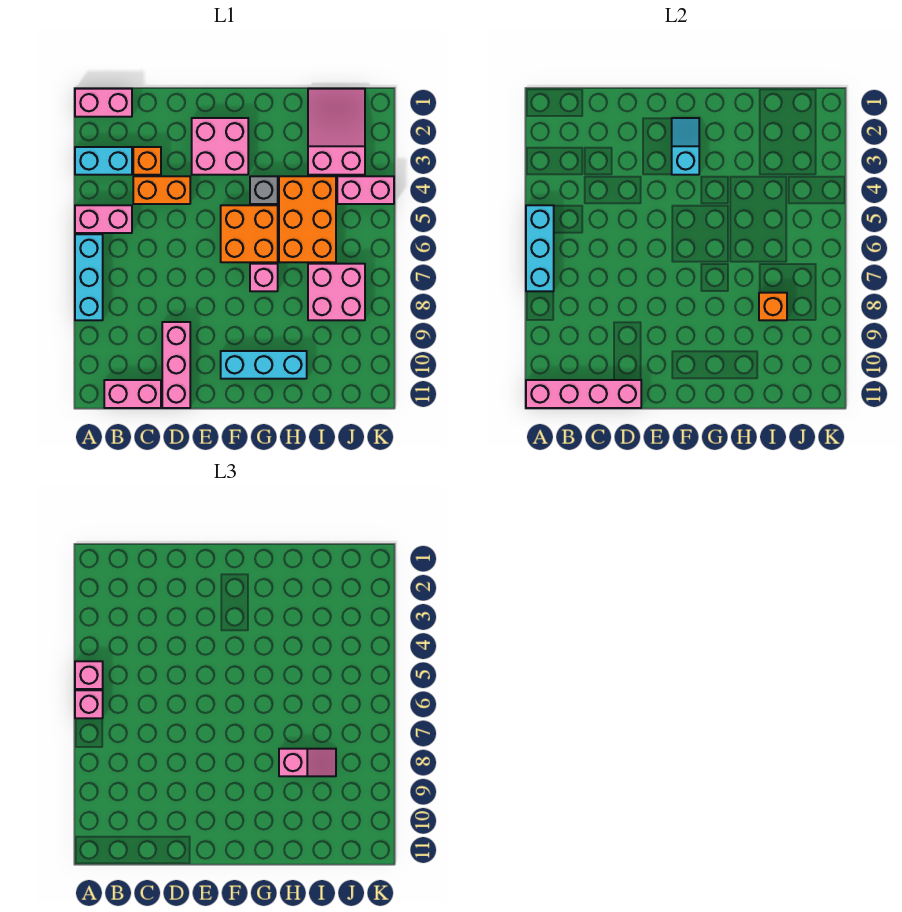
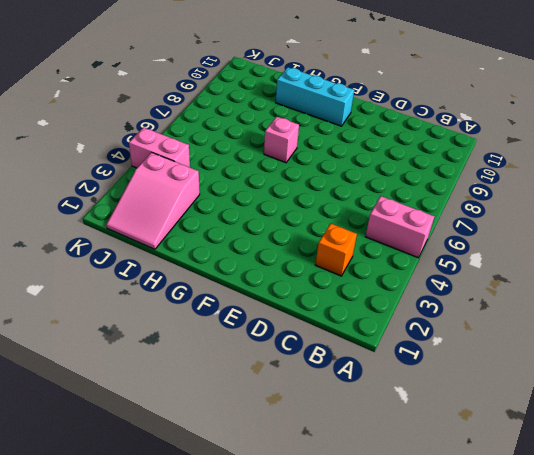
none -> pink brick A1:B1 level 1
none -> cyan brick A3:B3 level 1
none -> cyan brick A6:A8 level 1

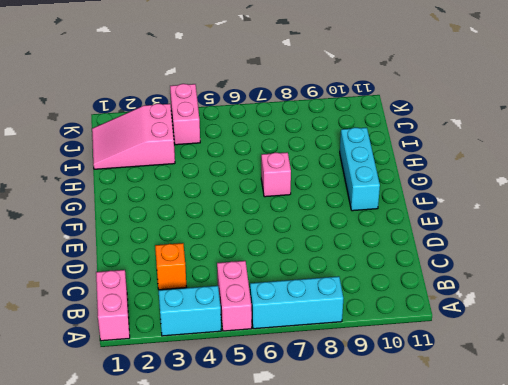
cyan brick A3:A4 level 1 -> cyan brick A3:B3 level 1
none -> pink brick B11:C11 level 1
none -> orange brick C4:D4 level 1
none -> pink brick D9:D11 level 1

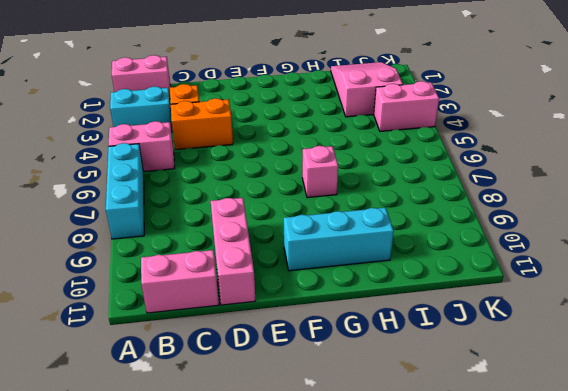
none -> pink brick E2:F3 level 1
none -> orange brick F5:G6 level 1
none -> grey brick G4 level 1

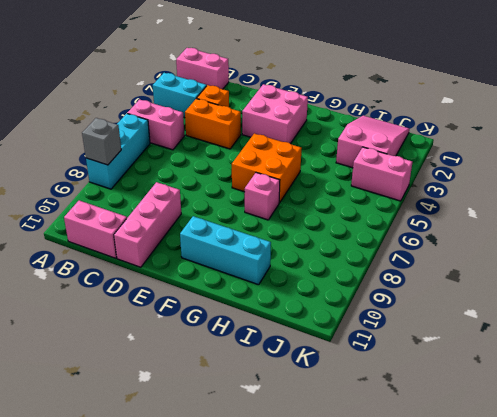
grey brick A8 level 2 -> grey brick G4 level 1
none -> orange brick H4:I6 level 1
none -> pink brick I7:J8 level 1
none -> cyan brick A5:A7 level 2

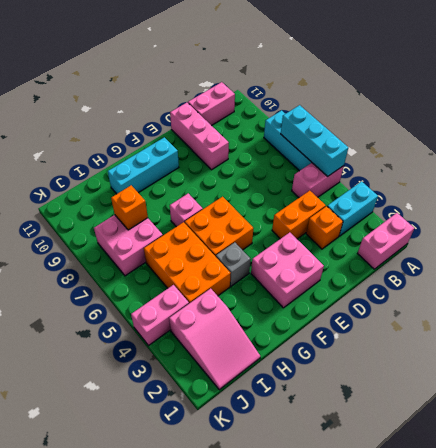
none -> pink brick A11:D11 level 2
none -> cyan slope F2:F3 level 2 top 3
none -> pink brick A5 level 3

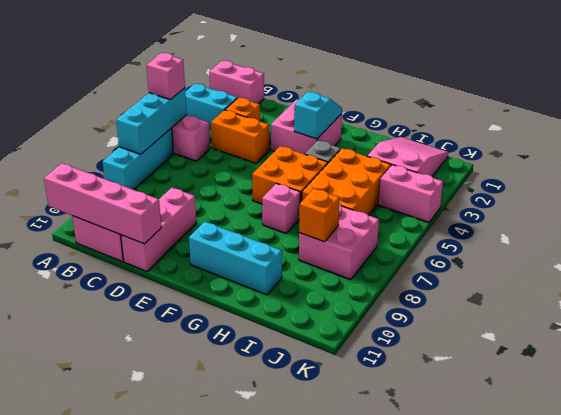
none -> pink brick A6 level 3
none -> pink slope H8:I8 level 3 top H

